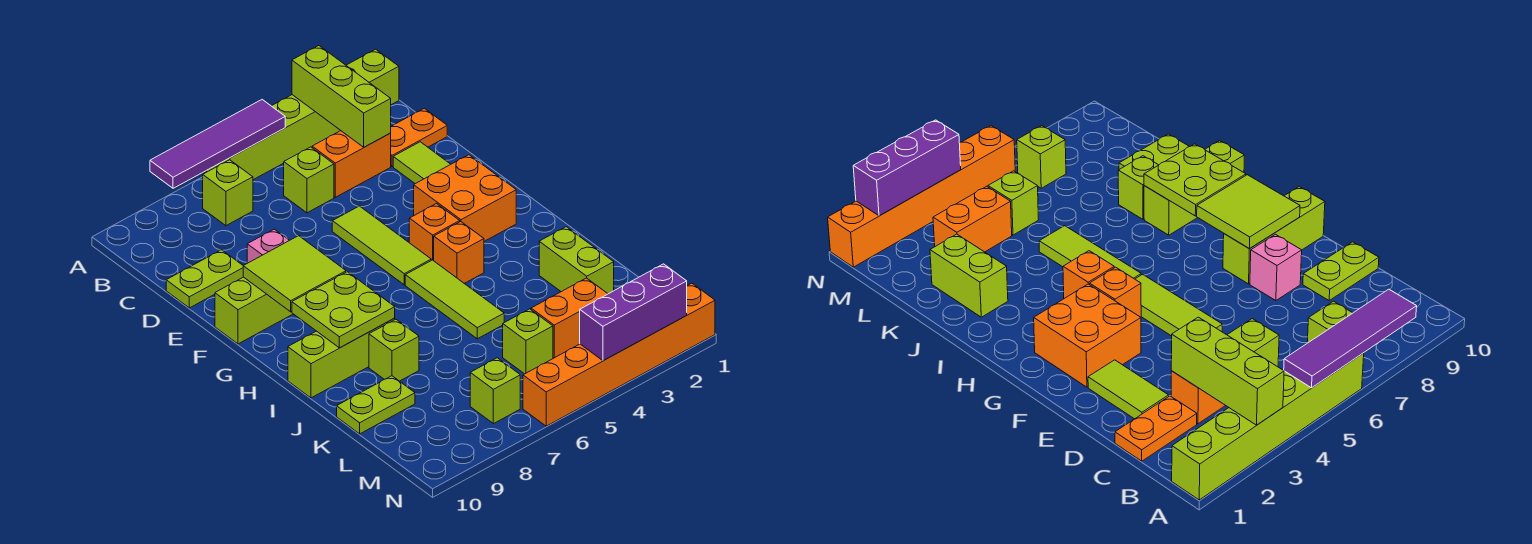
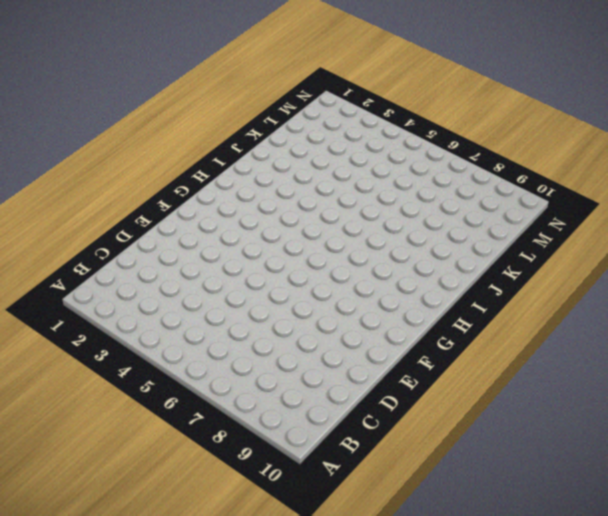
none -> lime brick A1:A6 level 1
none -> lime brick B7 level 1
none -> orange plate C1:C2 level 1

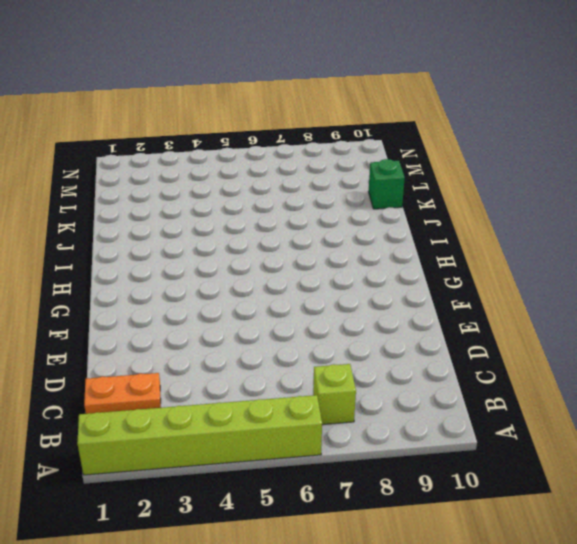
green brick K10 level 1 -> lime plate K9:K10 level 1
none -> orange brick C3:C4 level 1
none -> lime brick C5 level 1
none -> lime tile D2:E2 level 1

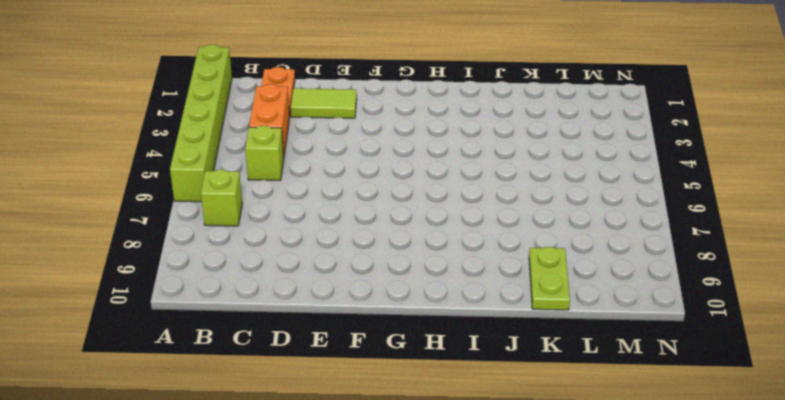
none -> lime plate D9:D10 level 1
none -> lime tile E5:G5 level 1
none -> pink brick E8 level 1

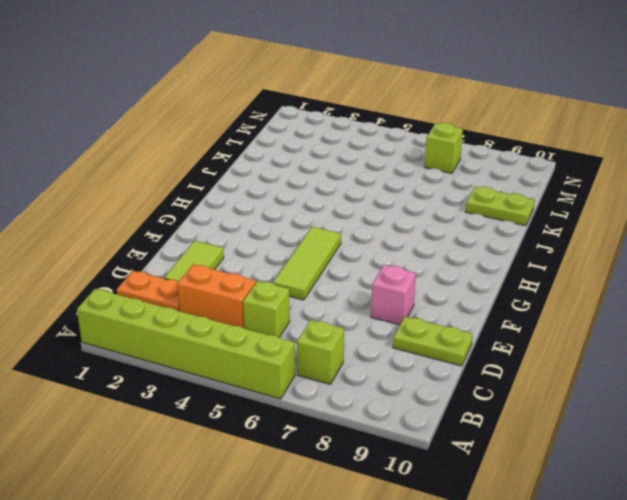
none -> orange brick F2:G3 level 1
none -> lime brick F8:F10 level 1
none -> orange brick G4 level 1

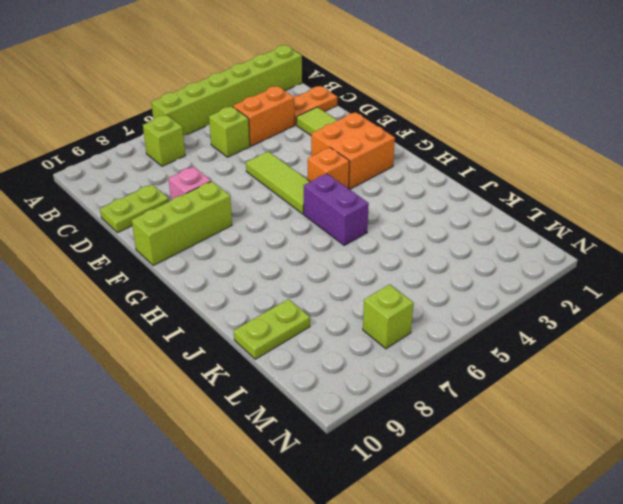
purple brick H5:I5 level 1 -> lime tile H5:J5 level 1
none -> orange brick H4 level 1
none -> lime brick I8:I10 level 1
none -> lime brick J2:K2 level 1

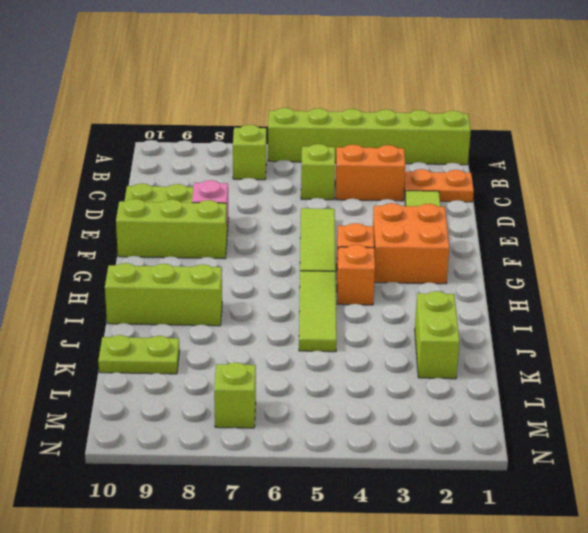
none -> lime brick J8 level 1
none -> orange brick L3:L4 level 1
none -> lime brick L5 level 1

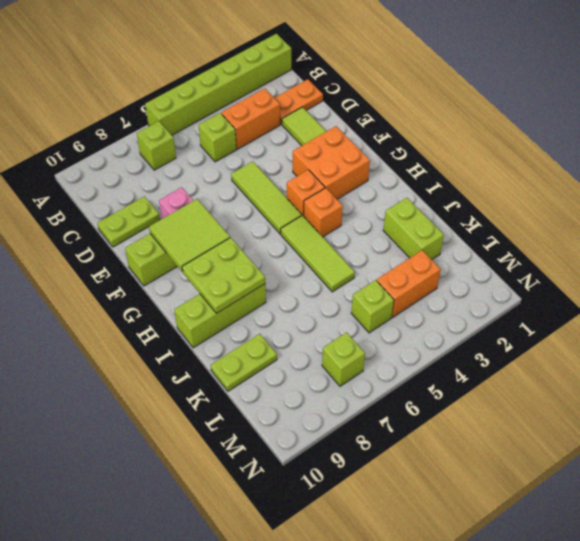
none -> lime brick J8 level 1
none -> orange brick N1:N6 level 1
none -> lime brick A3:C3 level 2

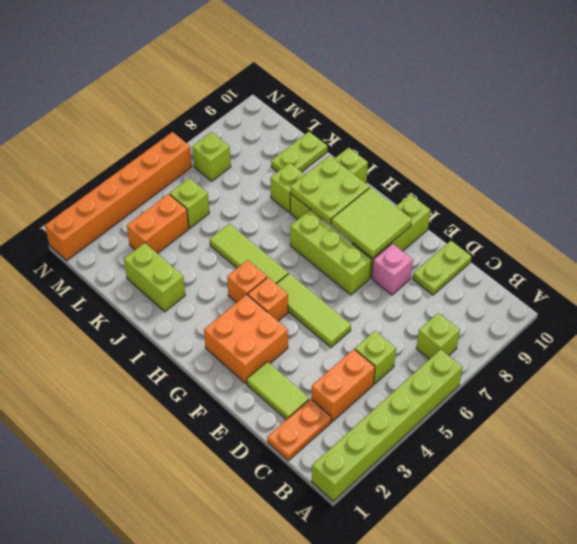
lime brick F7:H7 level 1 -> lime brick A3:C3 level 2
none -> purple tile A5:A8 level 2
none -> purple brick N2:N4 level 2

